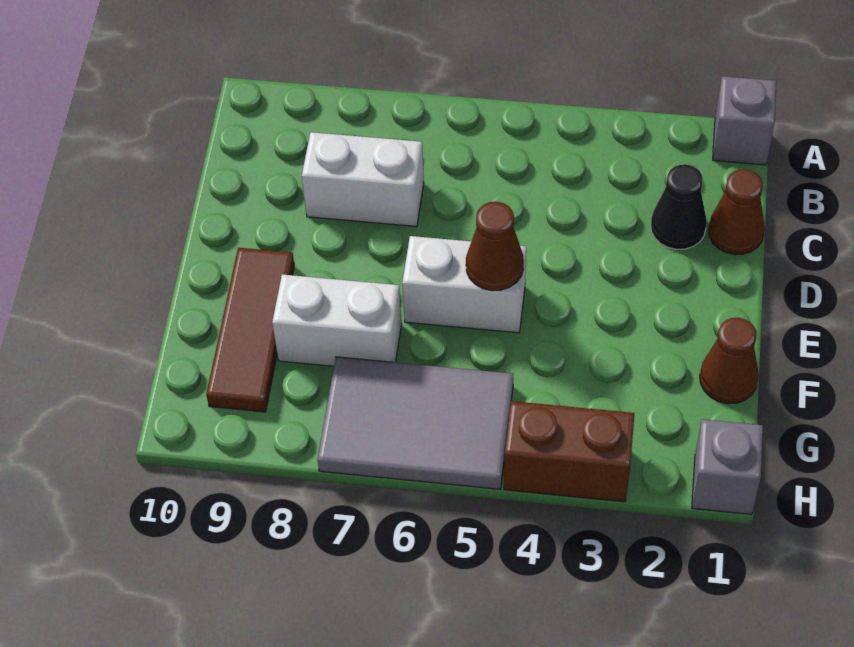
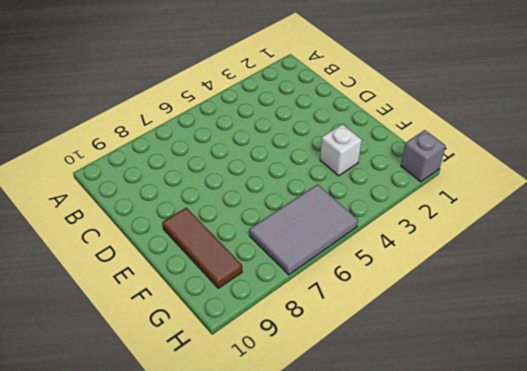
white brick F3 level 1 -> none
none -> grey brick A1 level 1
none -> brown cone C1 level 1
none -> black cone C2 level 1

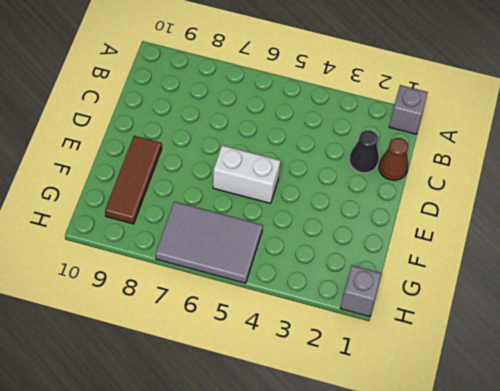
none -> white brick C7:C8 level 1
none -> brown cone F1 level 1
none -> white brick F7:F8 level 1

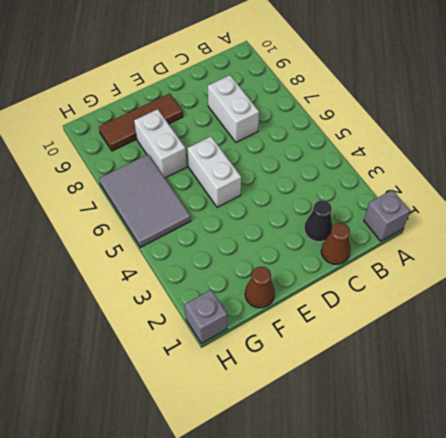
none -> brown brick H3:H4 level 1
none -> brown cone E5 level 2

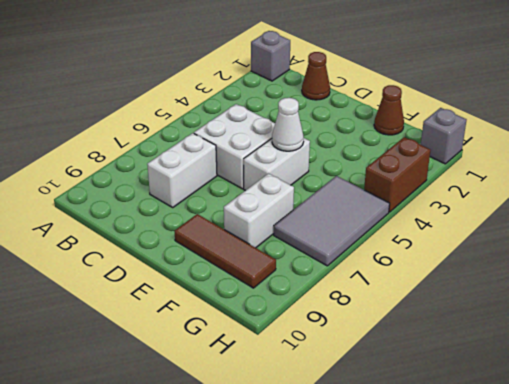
white brick C5:D6 level 1 -> none
white cone E5 level 2 -> brown cone E5 level 2
none -> black cone C2 level 1

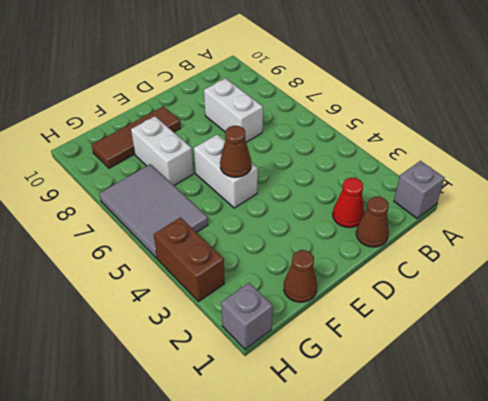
red cone C2 level 1 -> black cone C2 level 1

